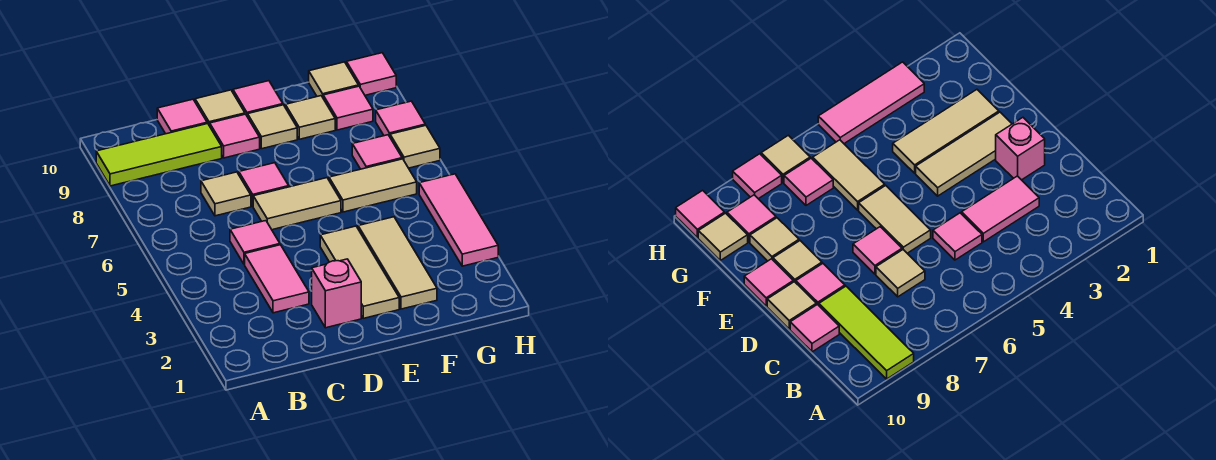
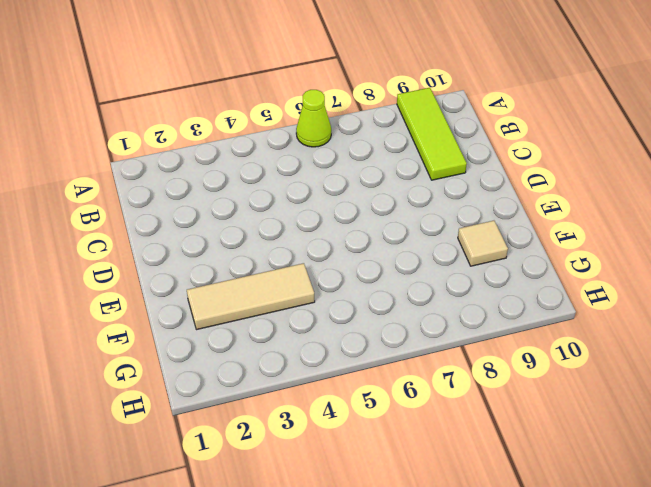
lime cone A6 level 1 -> none
none -> pink tile C3:C4 level 1
none -> pink tile C5 level 1
none -> tan tile C7 level 1

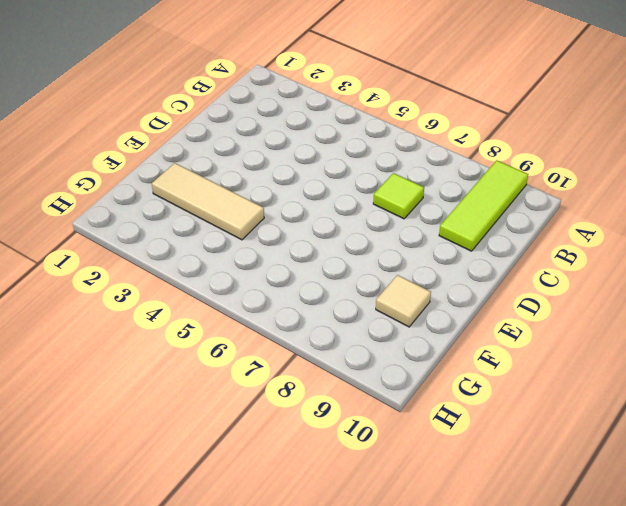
lime tile C7 level 1 -> tan tile C7 level 1
none -> pink tile C3:C4 level 1
none -> pink tile C5 level 1
none -> pink tile C10 level 1

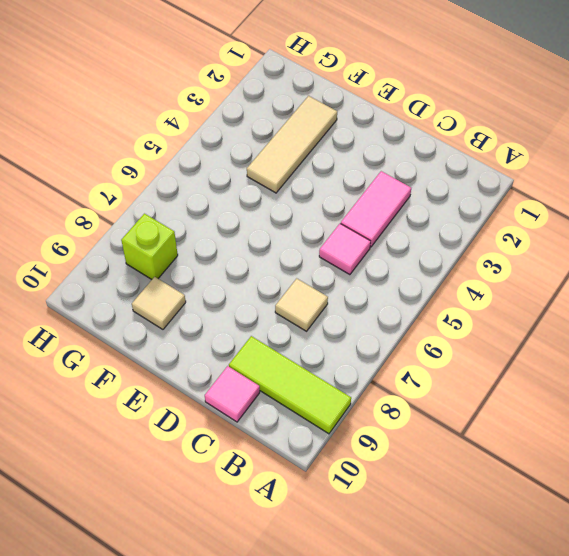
lime brick G8 level 1 -> none
none -> pink brick D2 level 1
none -> tan tile D6:E6 level 1
none -> pink tile D7 level 1

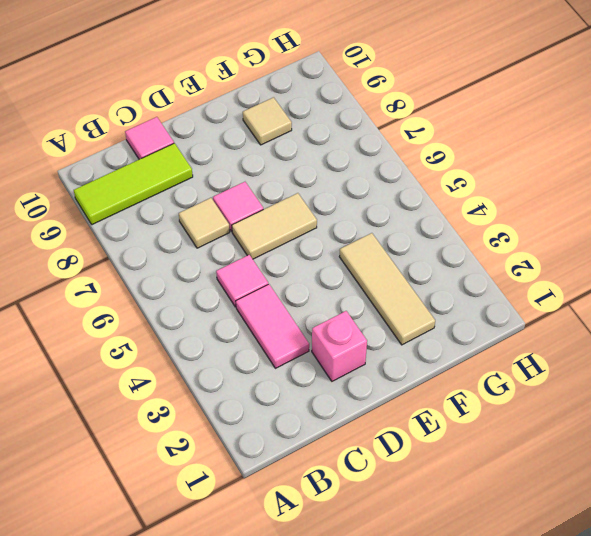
none -> pink tile D9 level 1
none -> tan tile D10 level 1
none -> tan tile E2:E4 level 1

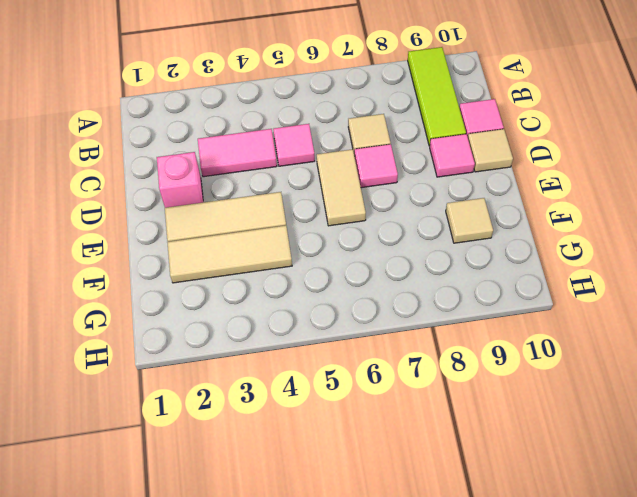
none -> tan tile E9 level 1
none -> pink tile E10 level 1
none -> tan tile F6:G6 level 1

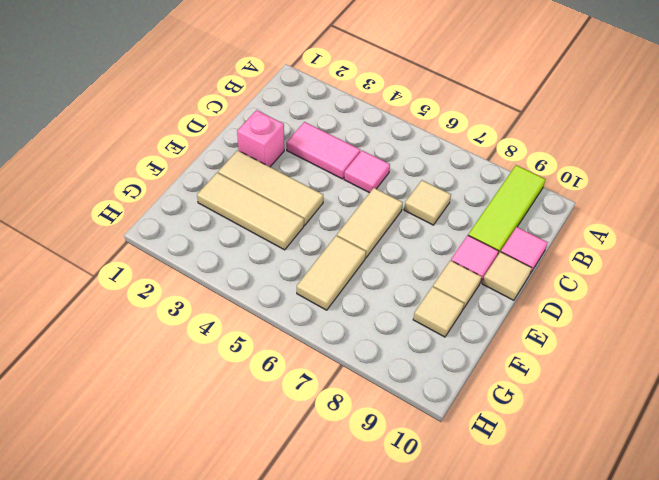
none -> pink tile D7 level 1
none -> pink tile E10 level 1
none -> pink tile G7 level 1

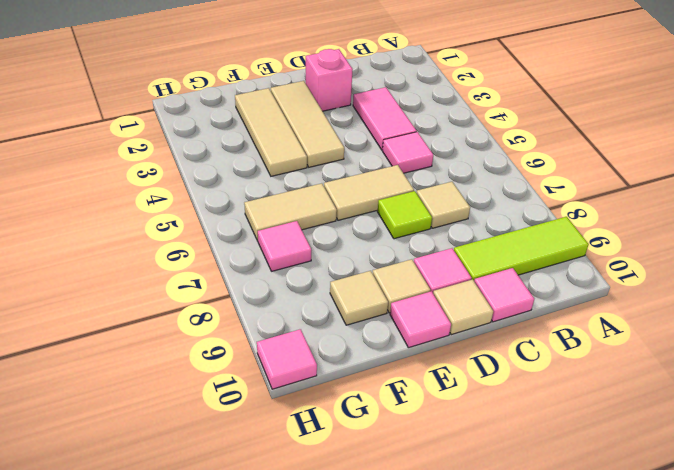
lime tile D7 level 1 -> pink tile D7 level 1
none -> pink tile G9 level 1
none -> tan tile G10 level 1
none -> pink tile H3:H5 level 1

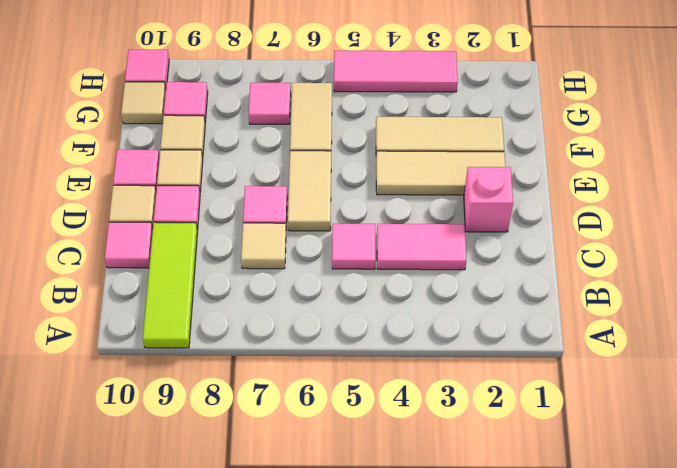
none -> tan tile H7 level 1
none -> pink tile H8 level 1

